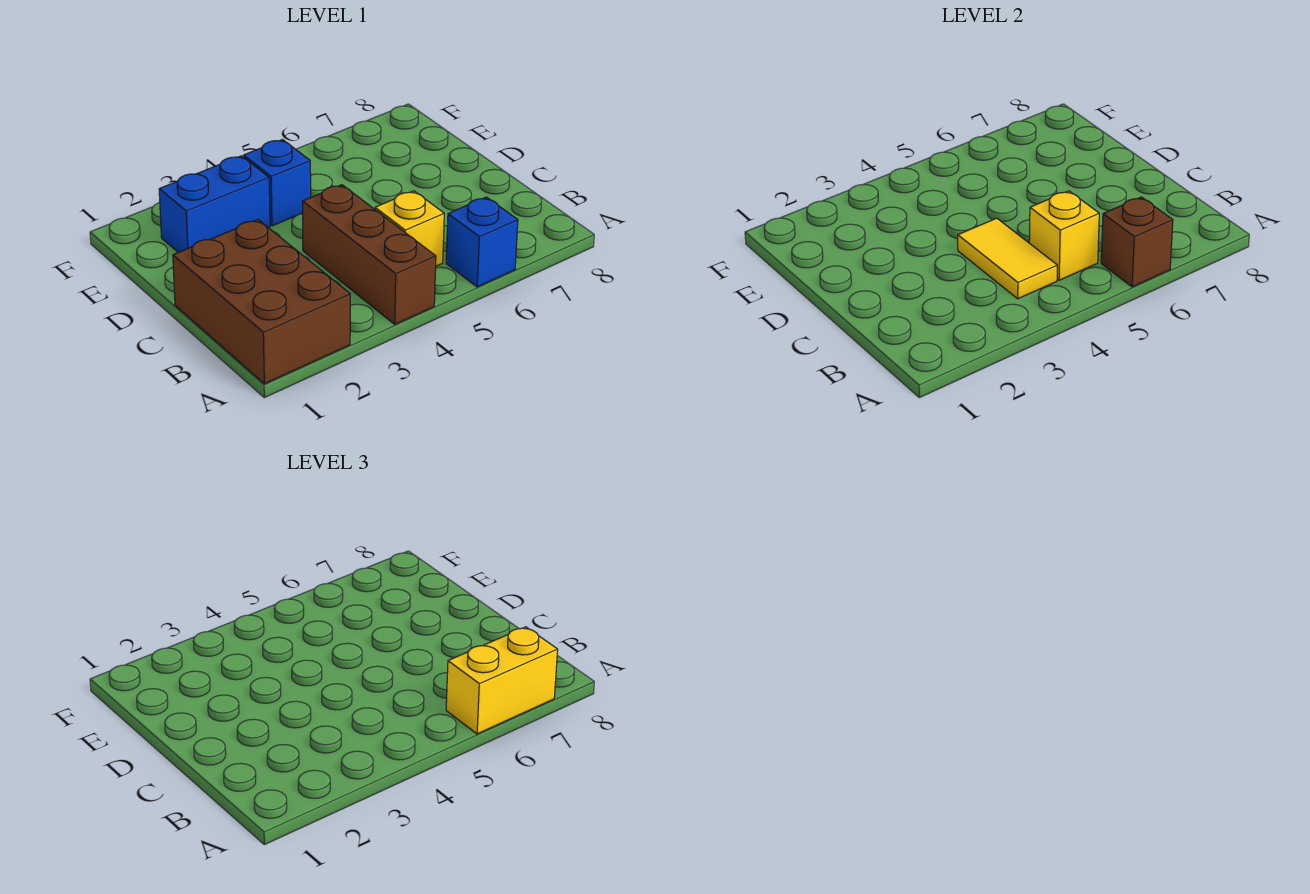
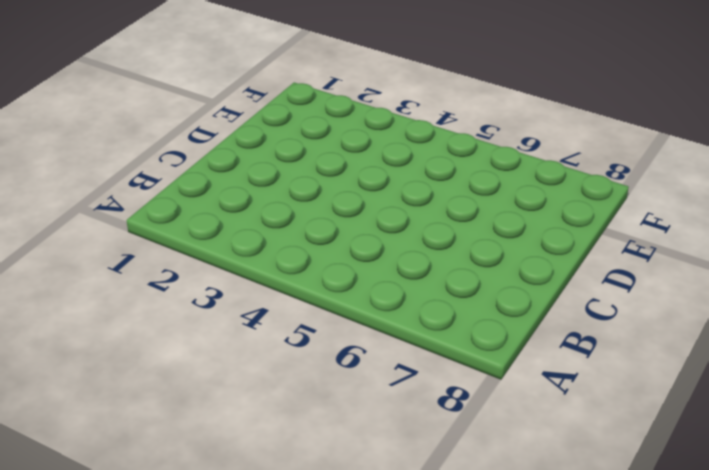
none -> brown brick A1:C2 level 1
none -> brown brick A4:C4 level 1

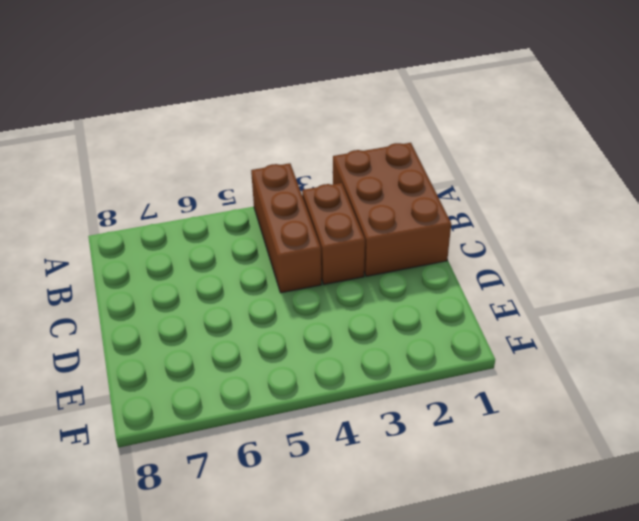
brown brick B3:C3 level 1 -> none
none -> blue brick A6 level 1
none -> yellow brick B5 level 1

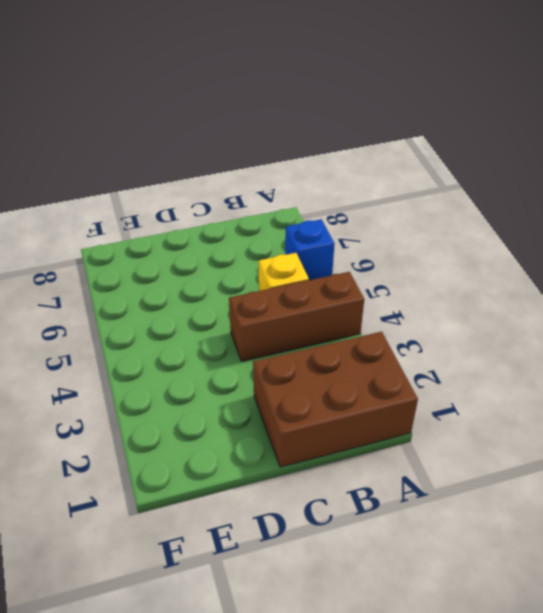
none -> blue brick E2:E3 level 1
none -> blue brick E4 level 1

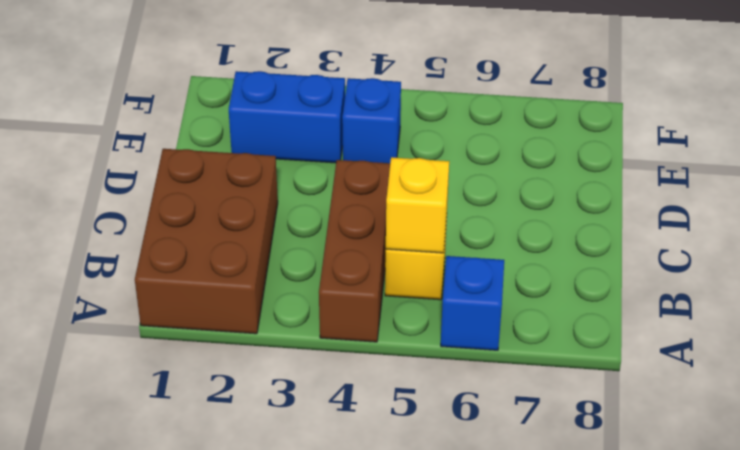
none -> brown brick A6 level 2
none -> yellow tile B4:C4 level 2

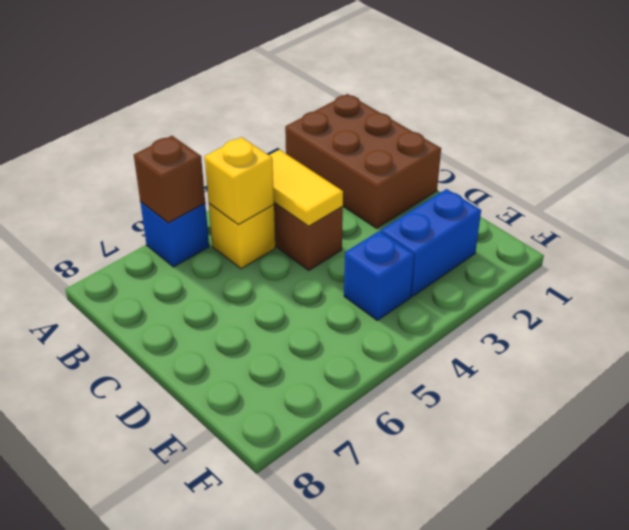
none -> yellow brick A6:A7 level 3

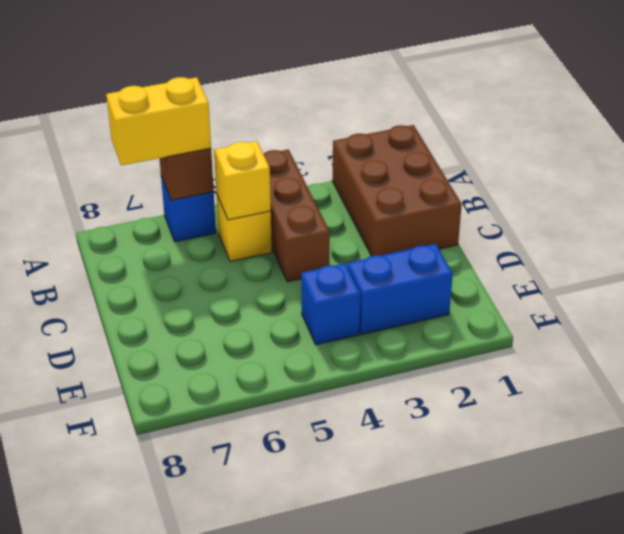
none -> yellow tile B4:C4 level 2

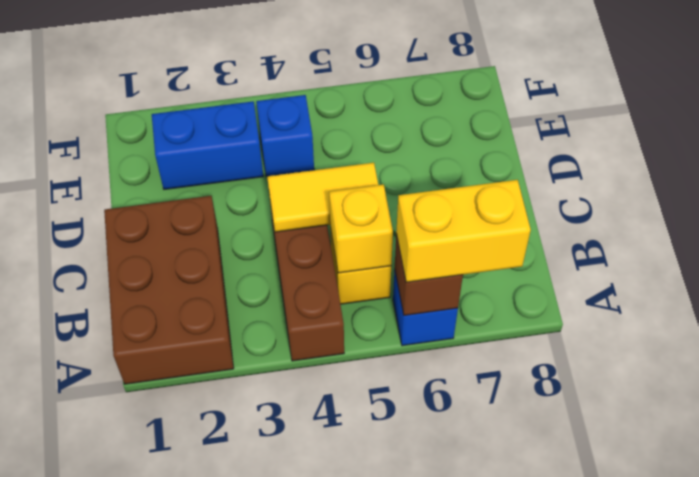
yellow tile C4:C5 level 2 -> yellow tile B4:C4 level 2

